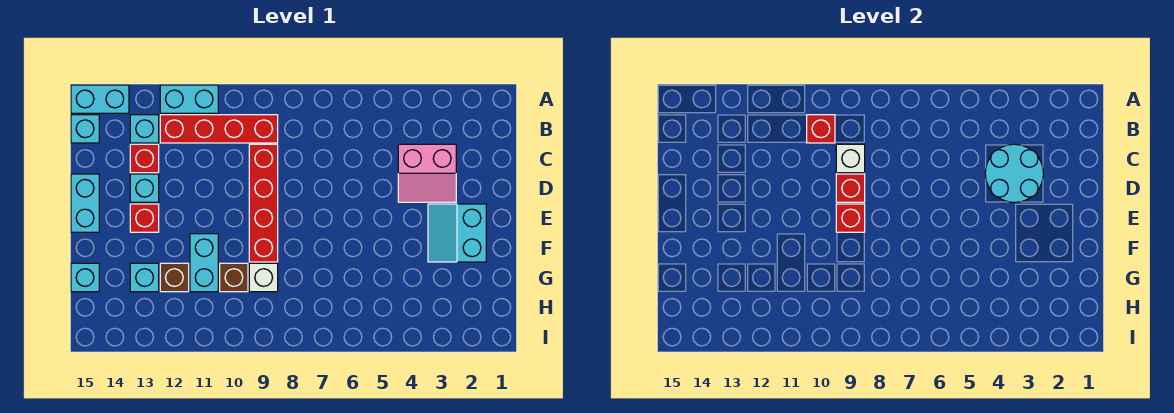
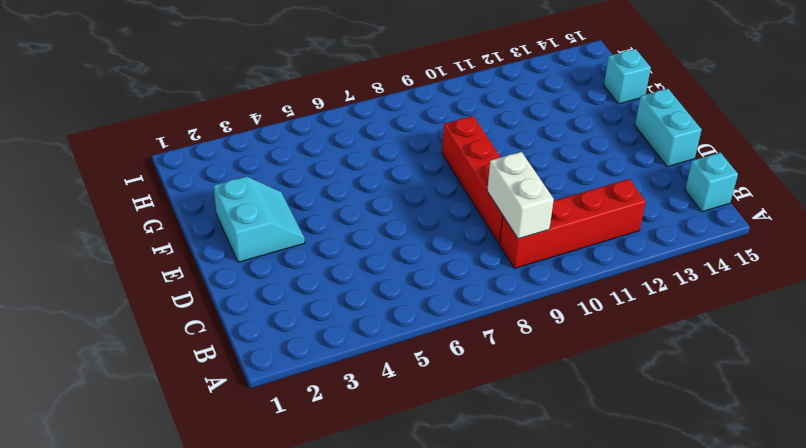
white brick B9:C9 level 2 -> white brick C9 level 2
none -> cyan brick A11:A12 level 1
none -> cyan brick A14:A15 level 1
none -> cyan brick B13 level 1

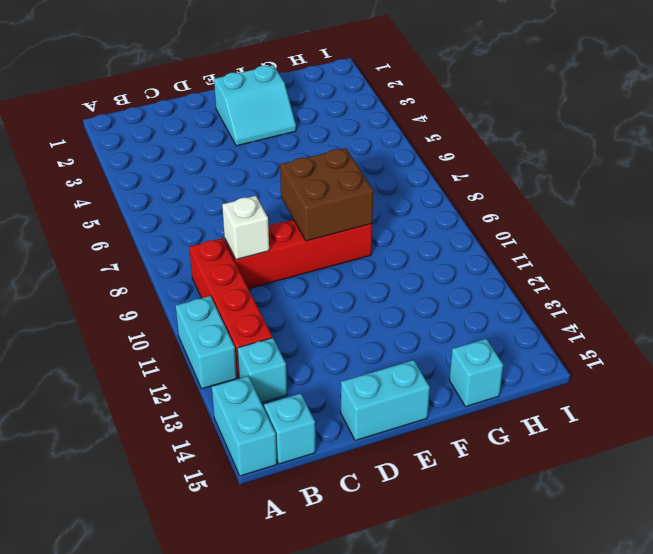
brown brick E8:F9 level 2 -> red brick E9 level 2
none -> pink slope C3:D4 level 1 top C
none -> red brick C13 level 1
none -> cyan brick D13 level 1

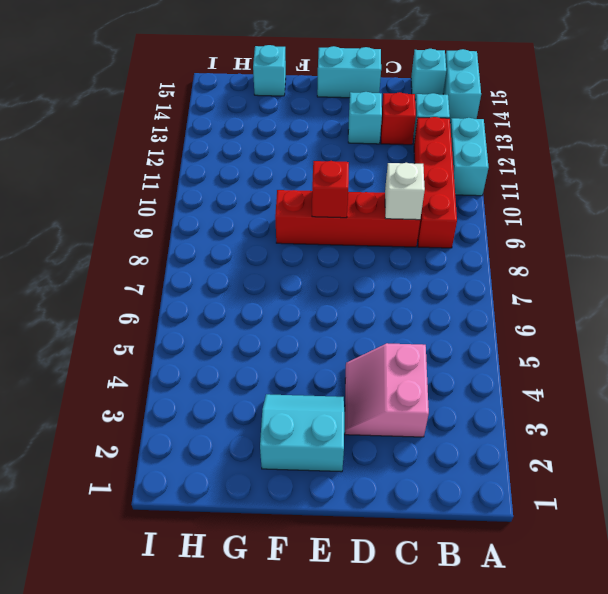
none -> red brick E13 level 1
none -> cyan brick F11:G11 level 1
none -> white brick G9 level 1

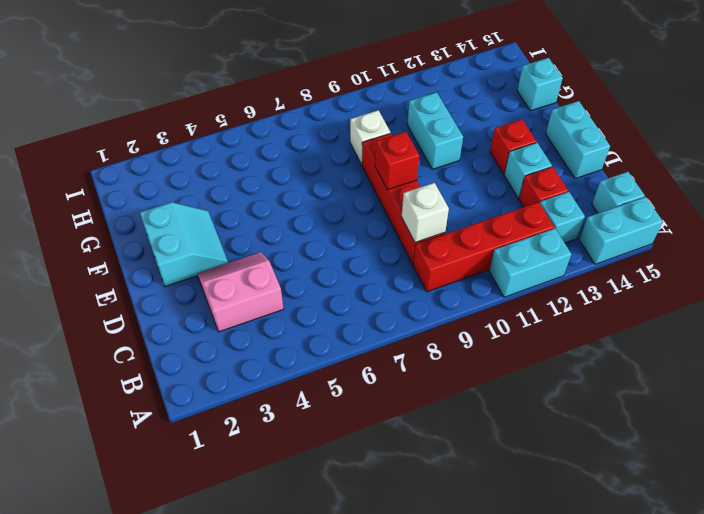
none -> brown brick G10 level 1
none -> brown brick G12 level 1
none -> cyan brick G13 level 1

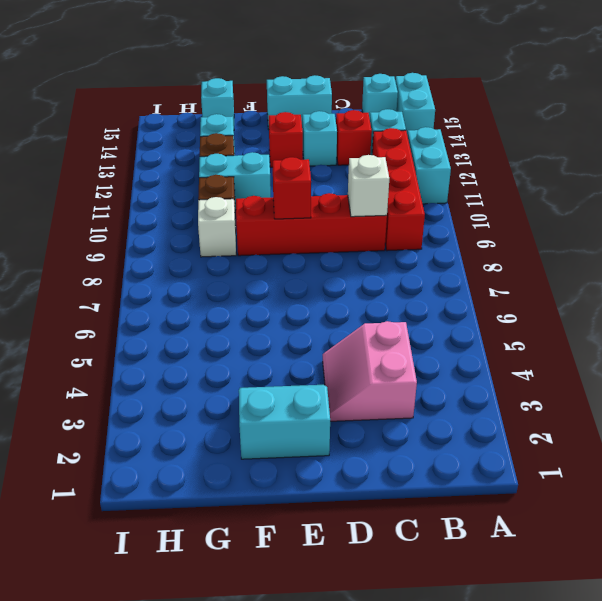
none -> red brick B10 level 2
none -> cyan round brick C3:D4 level 2
none -> red brick D9 level 2

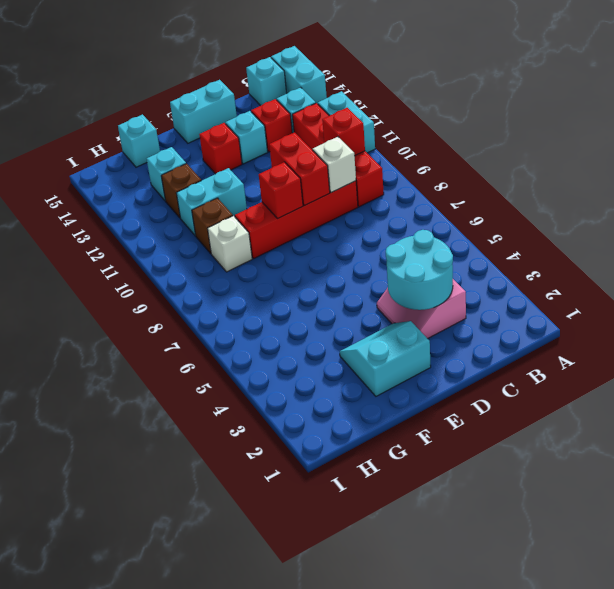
red brick D9:D10 level 2 -> red brick D9 level 2

